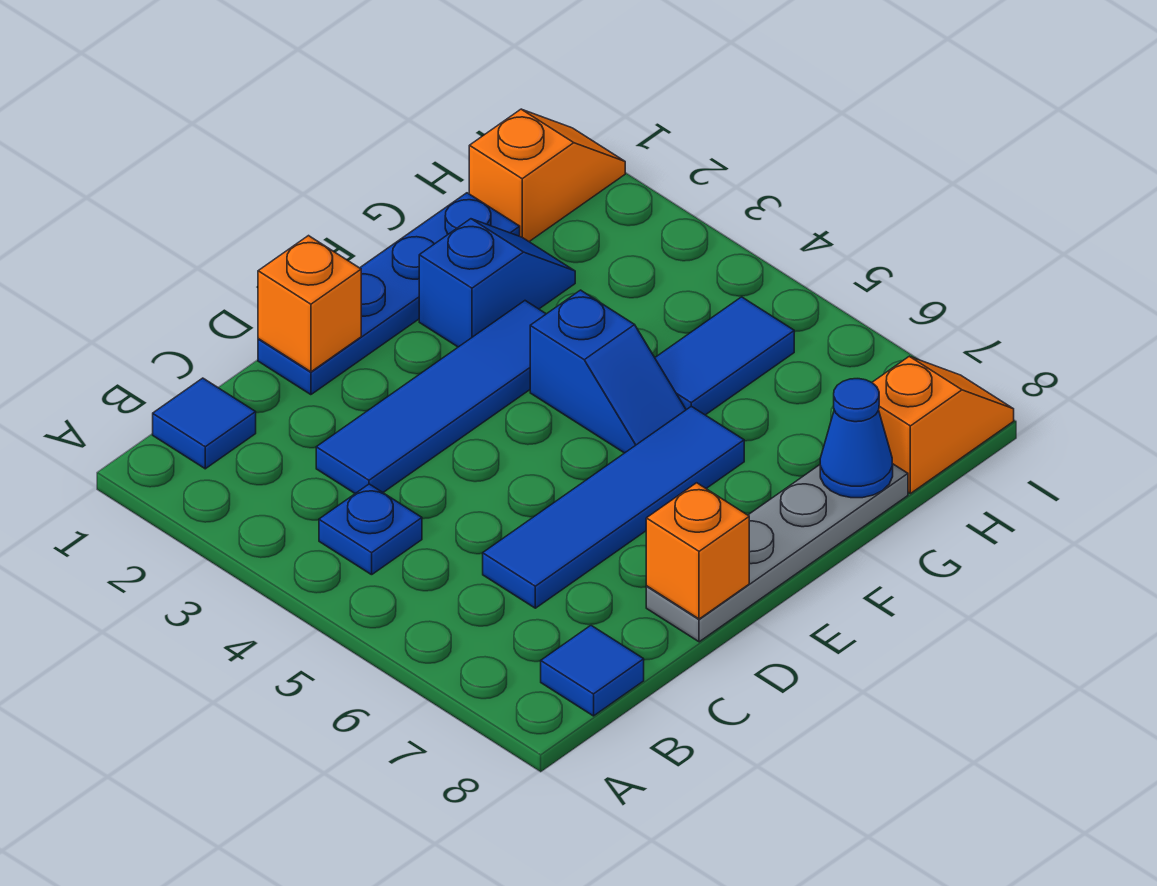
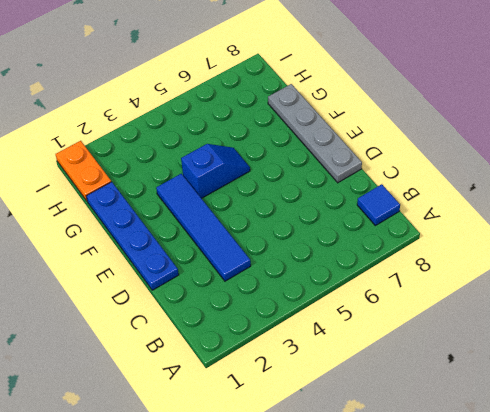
orange plate H1:I1 level 1 -> orange slope H1:I1 level 1 top H
none -> blue tile B1 level 1
none -> blue plate B4 level 1
none -> blue tile C6:F6 level 1

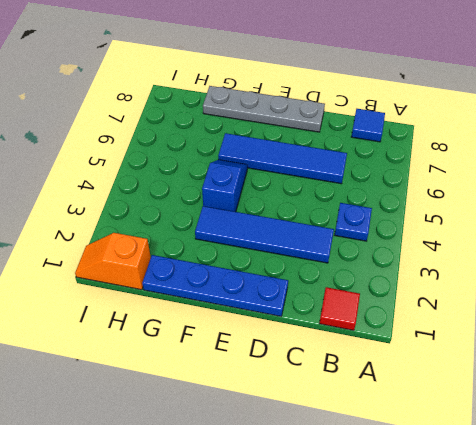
red tile B1 level 1 -> blue tile B1 level 1
none -> blue slope F2:G2 level 1 top F
none -> blue tile G5:H5 level 1
none -> orange slope H8:I8 level 1 top H

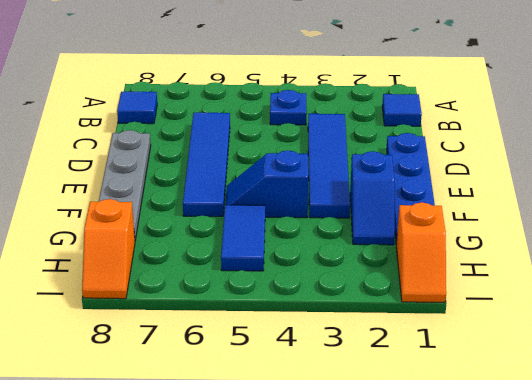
none -> orange brick D1 level 2
none -> orange brick D8 level 2
none -> blue cone G8 level 2

